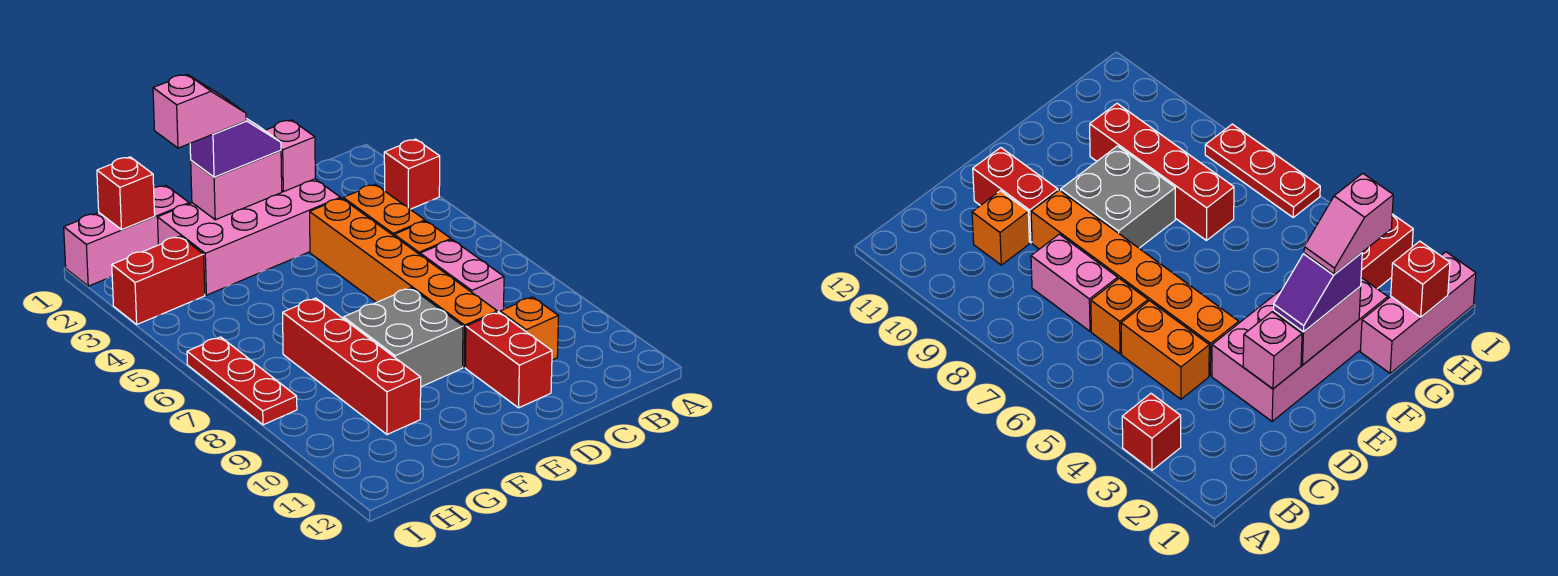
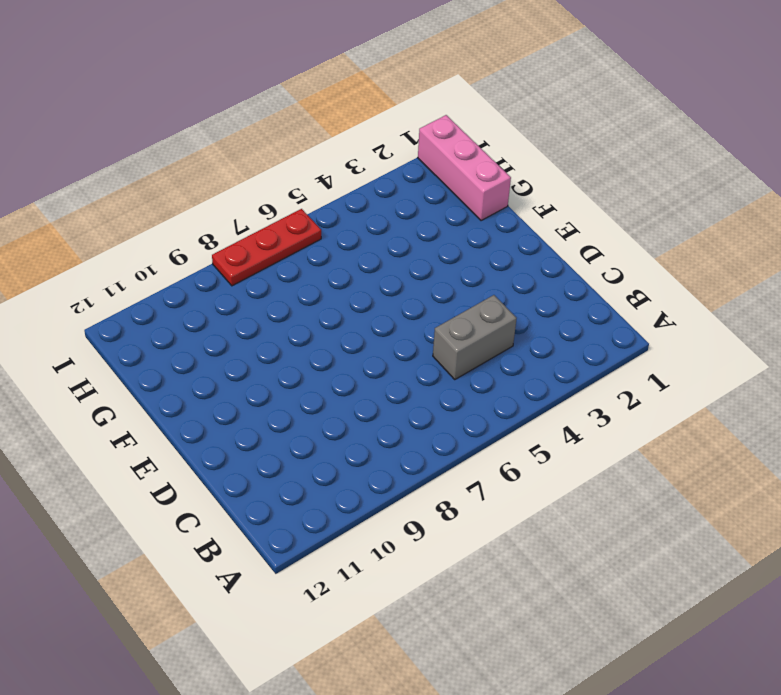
grey brick C4:C5 level 1 -> orange brick C4:C5 level 1
none -> red brick A3 level 1
none -> orange brick C6 level 1
none -> pink brick C7:C8 level 1

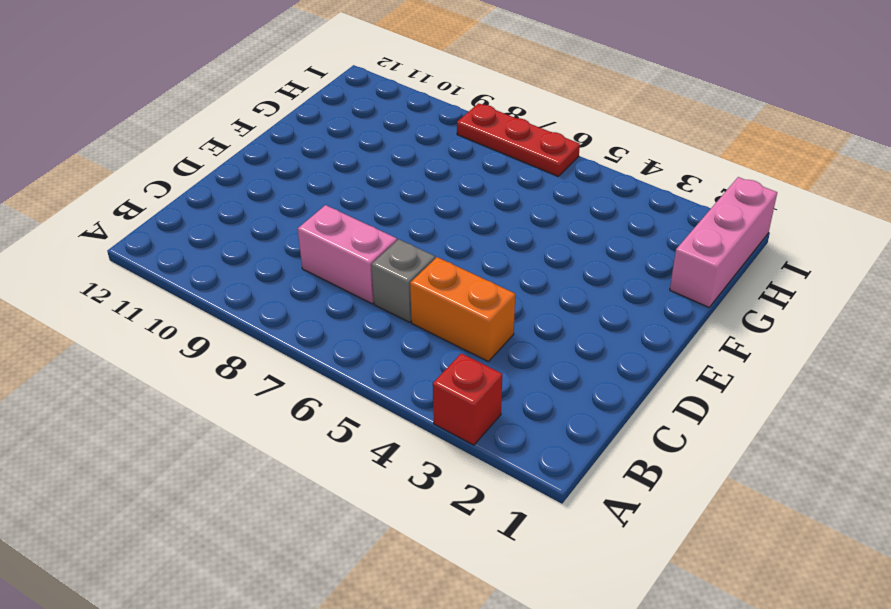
grey brick C6 level 1 -> orange brick C6 level 1
none -> orange brick C10 level 1
none -> pink brick D2:G3 level 1
none -> orange brick D4:D9 level 1

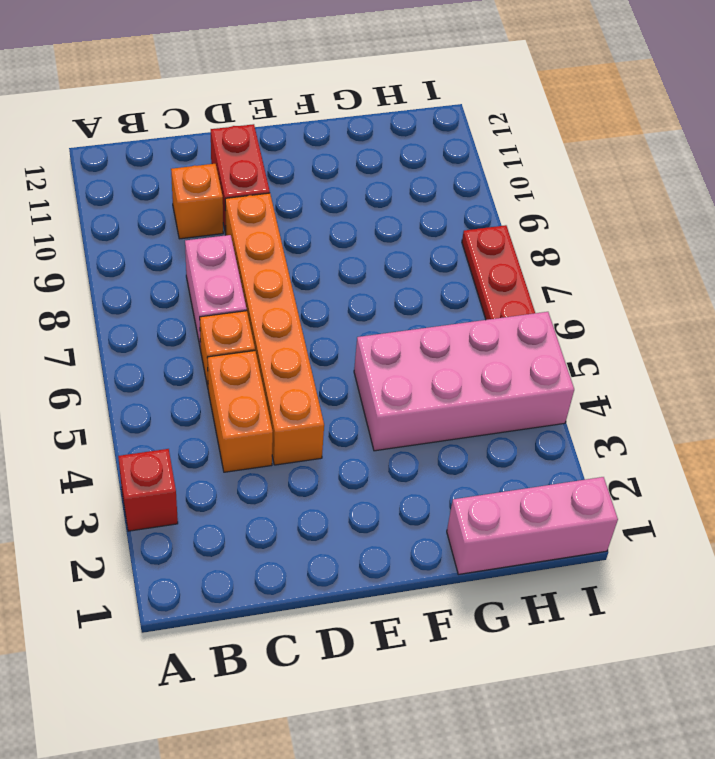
pink brick F4:I5 level 1 -> pink brick D2:G3 level 1
none -> grey brick E8:F9 level 1
none -> red brick G7:G10 level 1
none -> red brick H3:I3 level 1

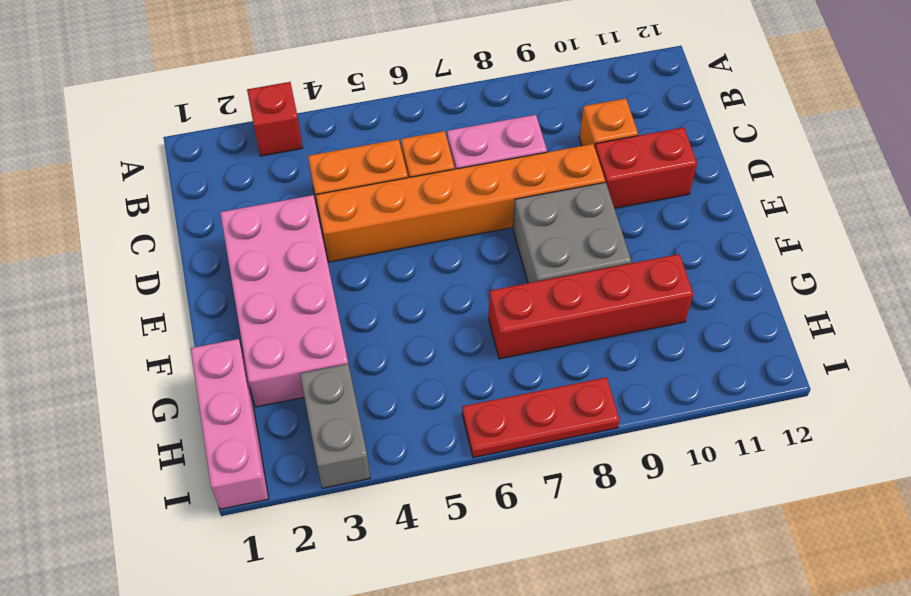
grey brick H3:I3 level 1 -> red brick H3:I3 level 1
none -> pink brick D2 level 2
none -> pink brick E2:F2 level 2
none -> red brick H1 level 2

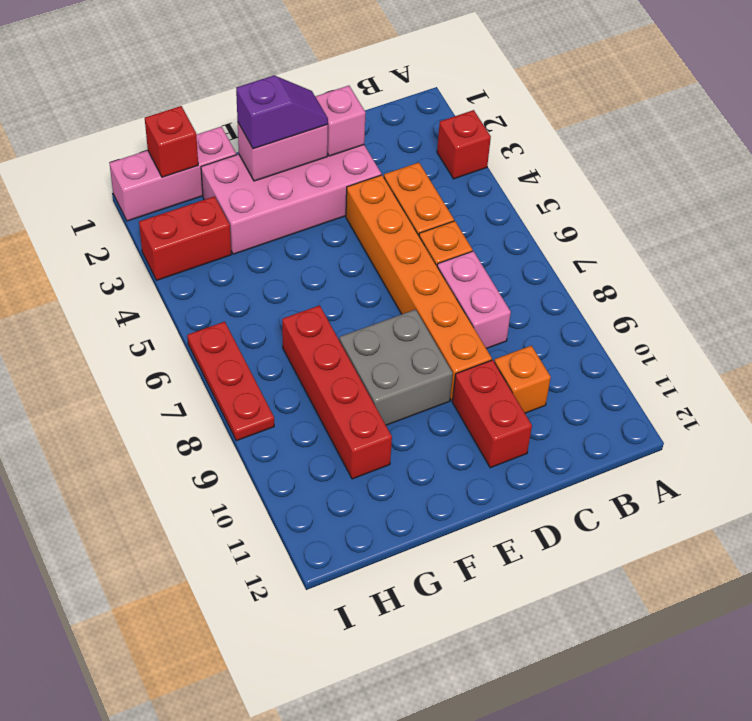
none -> pink slope F2:G2 level 4 top G

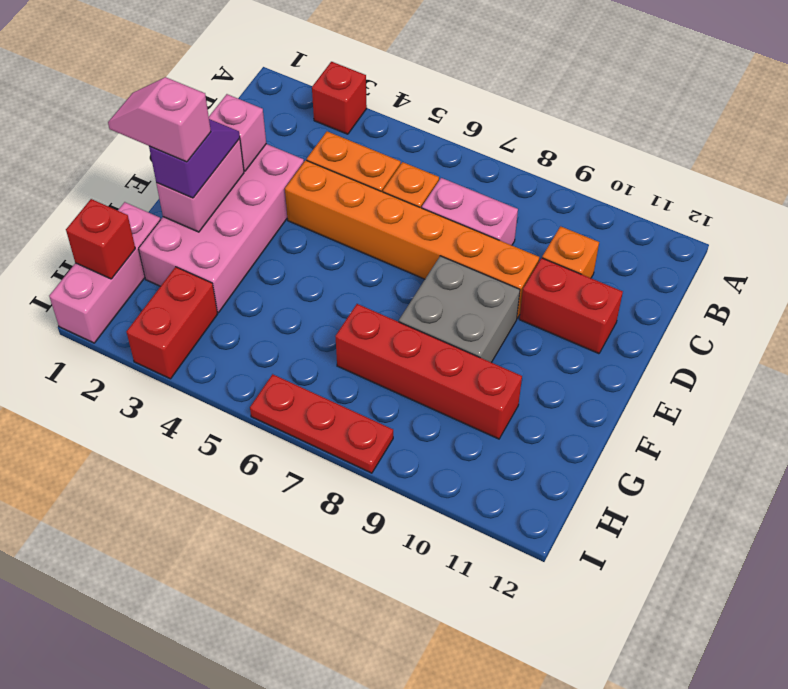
pink slope F1:F2 level 4 top 2 -> pink slope F2:G2 level 4 top G

